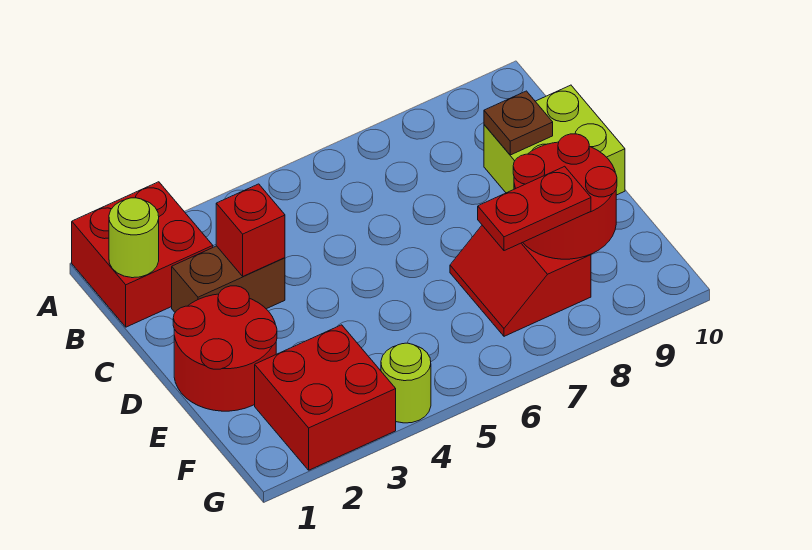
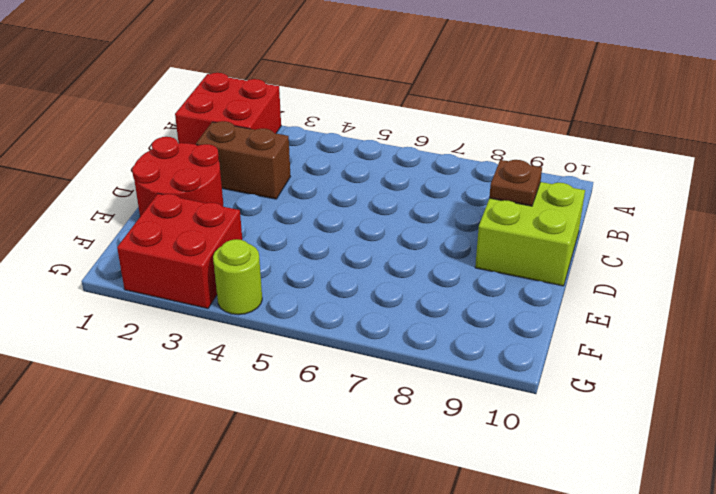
none -> red slope E7:F8 level 1 top 8
none -> lime round brick B1 level 2
none -> red brick C3 level 2

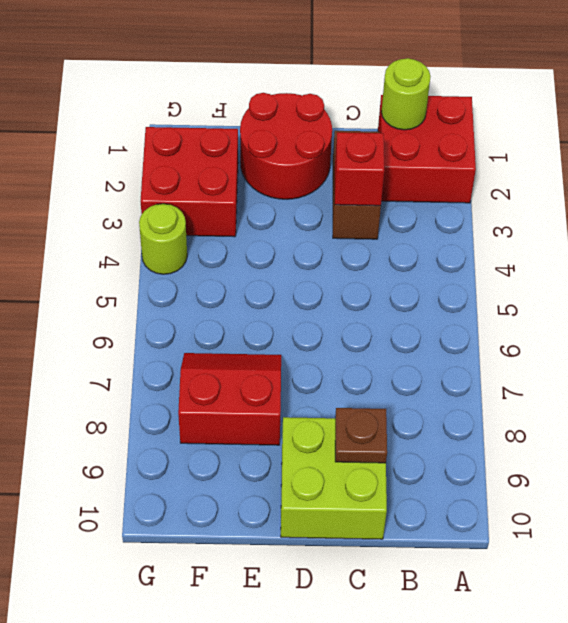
none -> red round brick E8:F9 level 2
none -> red plate F7:F8 level 3

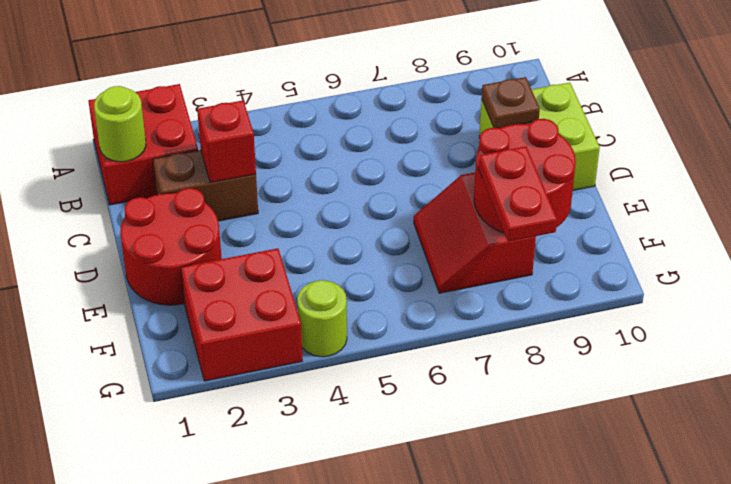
red plate F8:G8 level 3 -> red plate F7:F8 level 3

